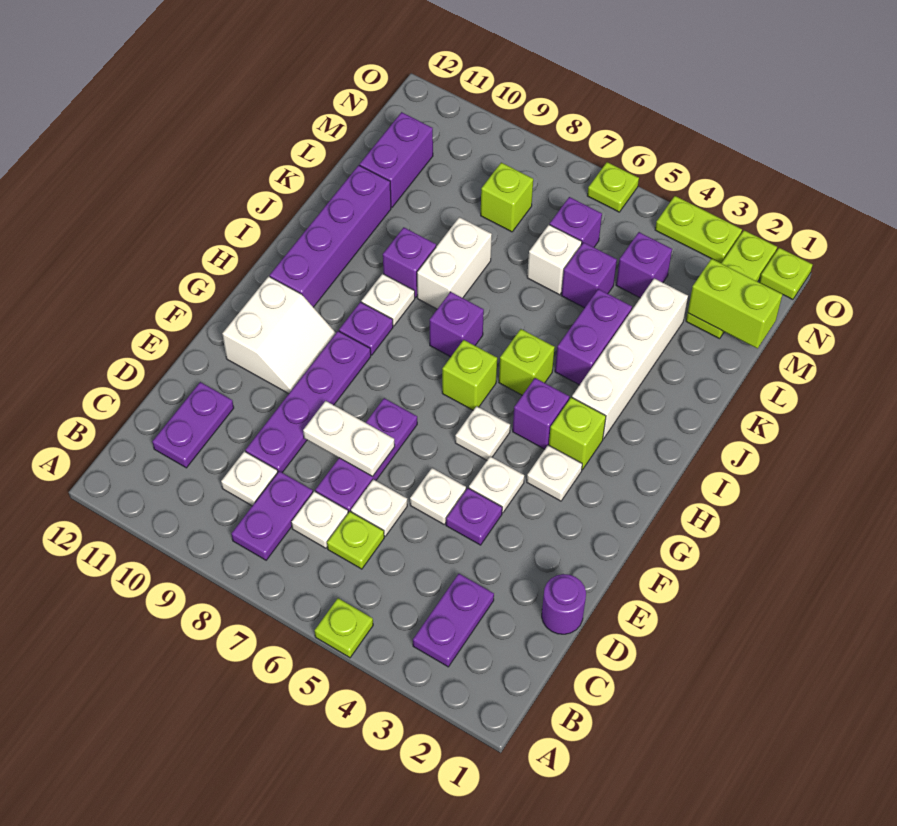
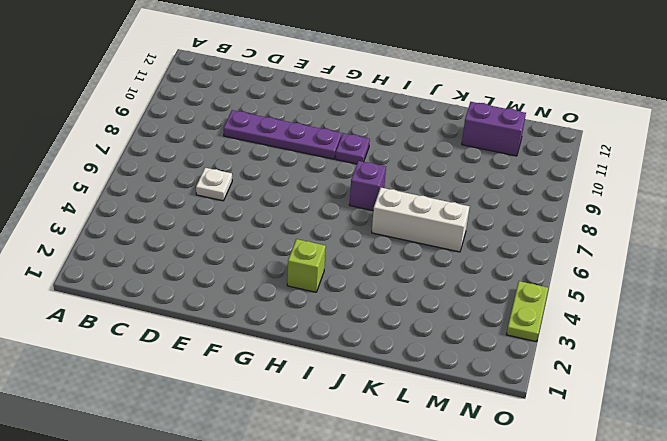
white brick J6:L6 level 1 -> white brick L6 level 1
none -> lime plate A5 level 1
none -> purple plate B3:C3 level 1
none -> purple plate B8:C8 level 1
none -> lime plate C6 level 1

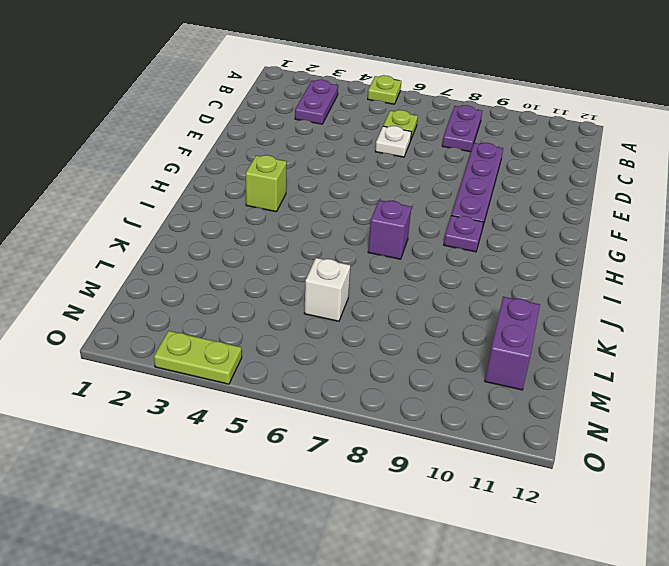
none -> white plate C7 level 1
none -> white plate C9 level 1
none -> purple plate C11:D11 level 1
none -> purple round brick D1 level 1

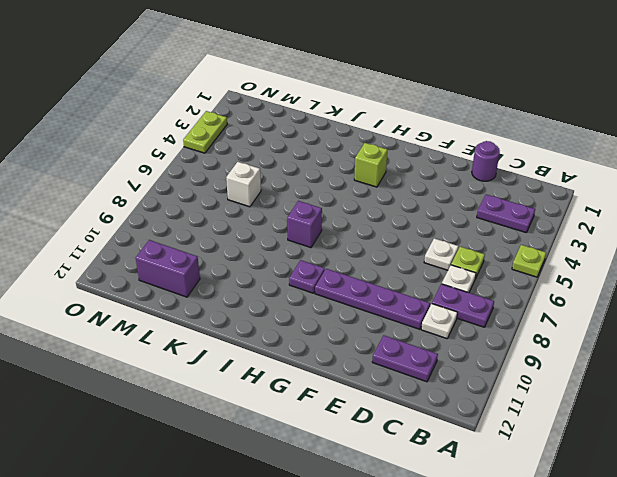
none -> purple plate D7:F7 level 1
none -> purple plate E4 level 1
none -> white plate E5 level 1
none -> white plate F4 level 1

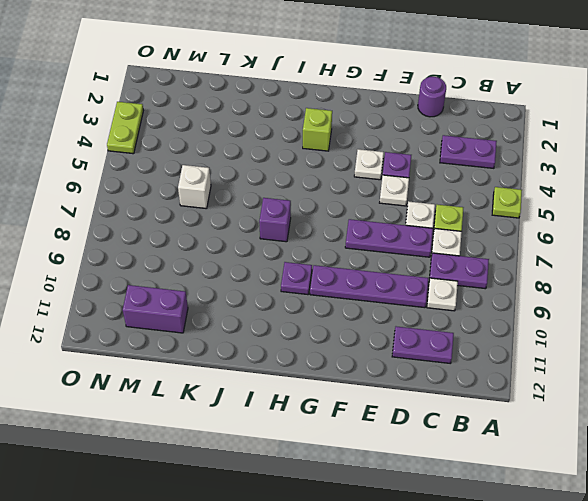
none -> white slope F10:G11 level 1 top 11
none -> white plate G3 level 1
none -> white plate G5 level 1
none -> purple brick H4 level 1

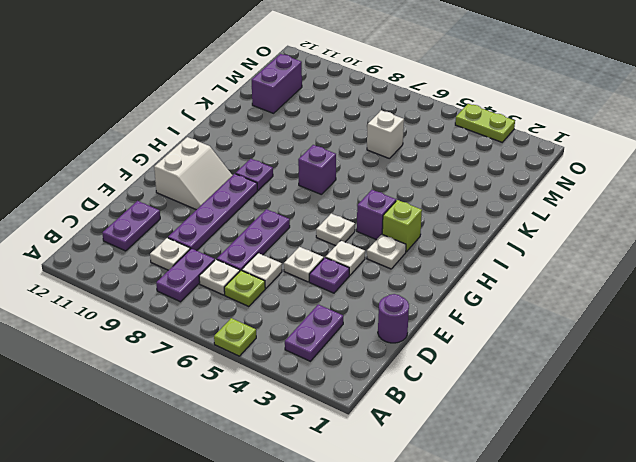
none -> lime brick H6 level 1
none -> purple brick H11:K11 level 1
none -> white brick I3:L3 level 1
none -> lime brick I5 level 1

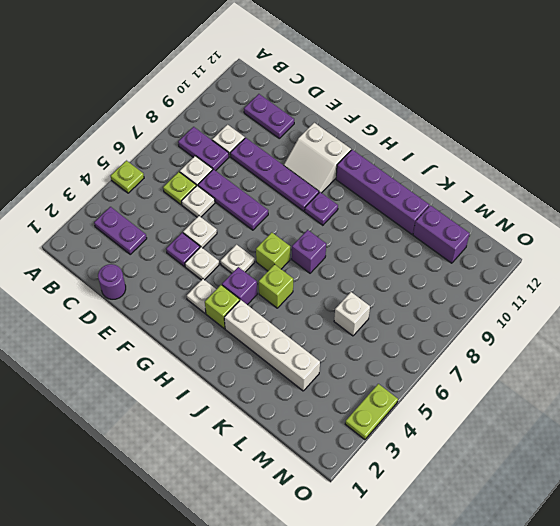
none -> white plate I9 level 1
none -> purple brick J4:K4 level 1
none -> white brick J8:K8 level 1
none -> purple brick J9 level 1

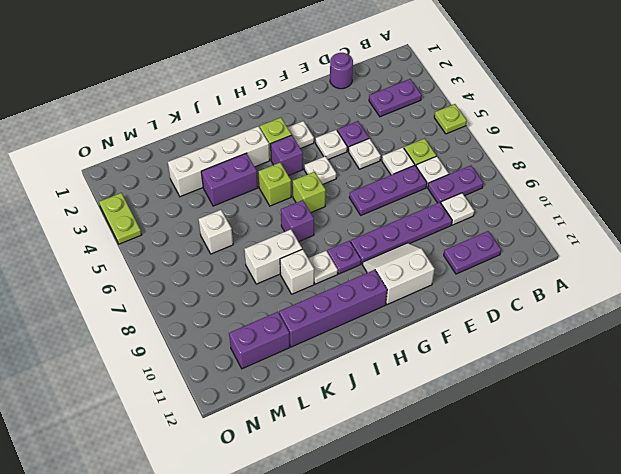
white brick J9 level 1 -> purple brick J9 level 1
none -> purple brick L5 level 1
none -> lime plate M2:O2 level 1
none -> purple brick M4 level 1
none -> purple brick M6 level 1

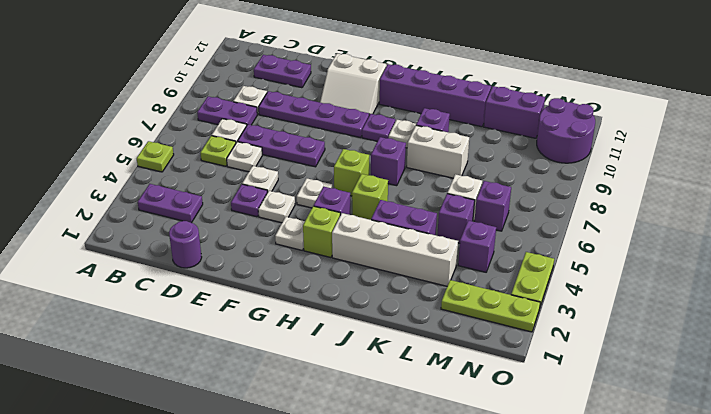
purple round brick N10:O11 level 1 -> none
none -> lime brick M8 level 1
none -> lime plate O1 level 1
none -> lime plate O6 level 1
none -> white plate E7:E8 level 2

